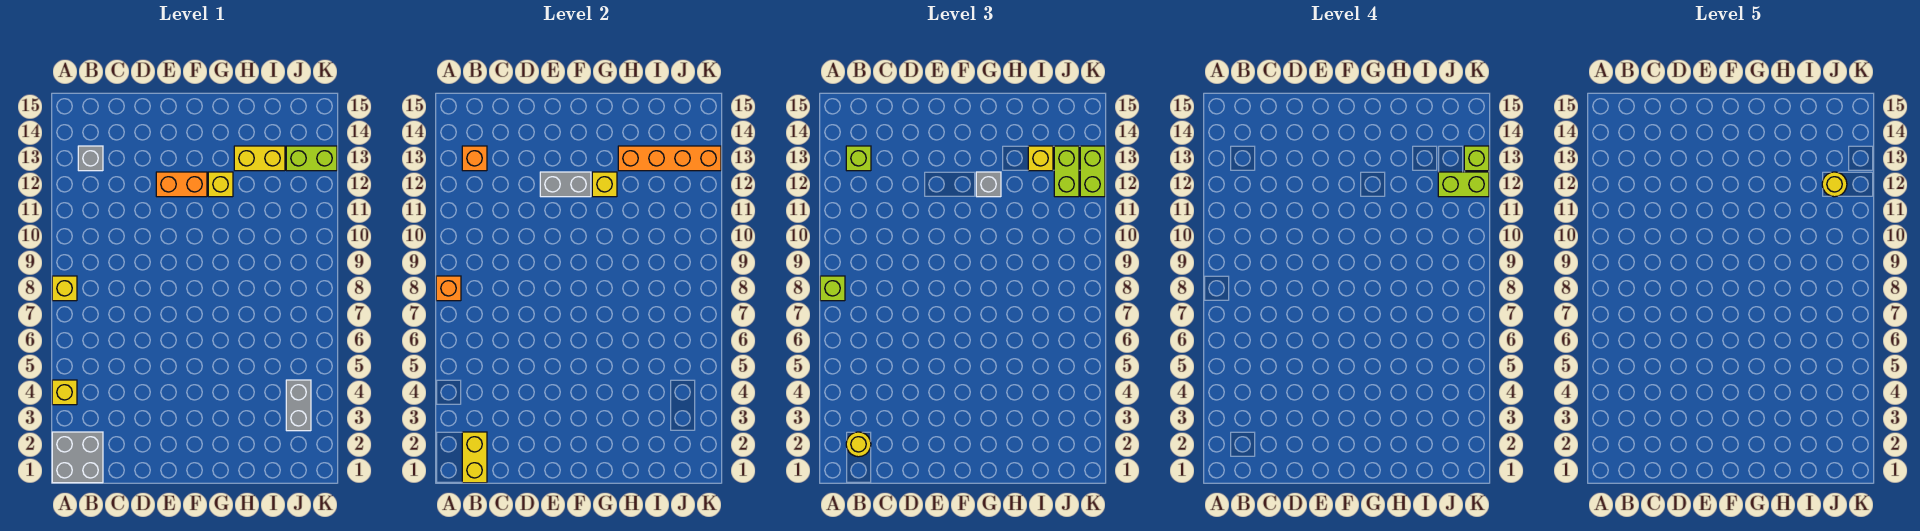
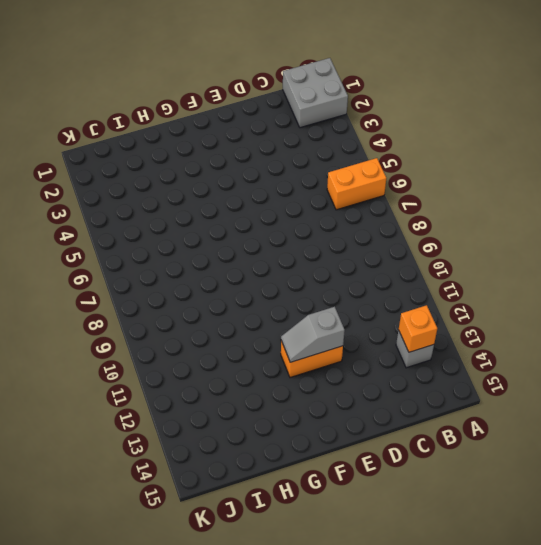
orange brick A6:B6 level 1 -> none
grey slope E12:F12 level 2 top E -> grey brick E12:F12 level 2
none -> yellow brick A4 level 1
none -> yellow brick A8 level 1
none -> yellow brick G12 level 1

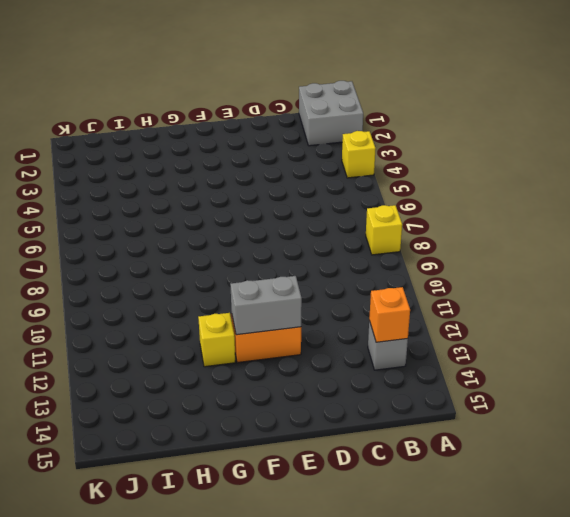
none -> yellow brick H13:I13 level 1
none -> grey brick J3:J4 level 1
none -> lime brick J13:K13 level 1

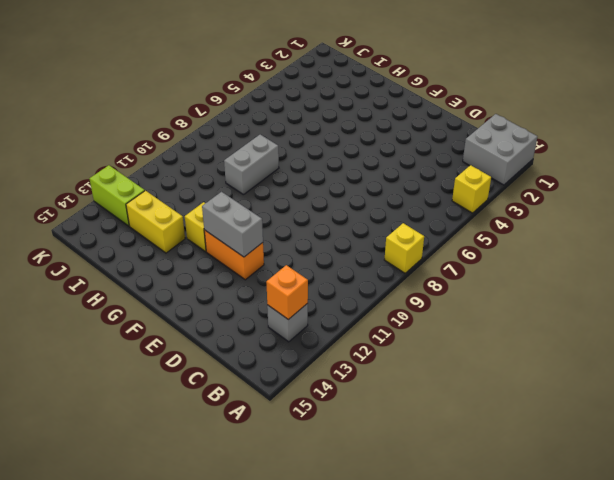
grey brick H8:H9 level 1 -> grey brick J3:J4 level 1
none -> orange brick A8 level 2
none -> yellow brick B1:B2 level 2
none -> yellow brick G12 level 2

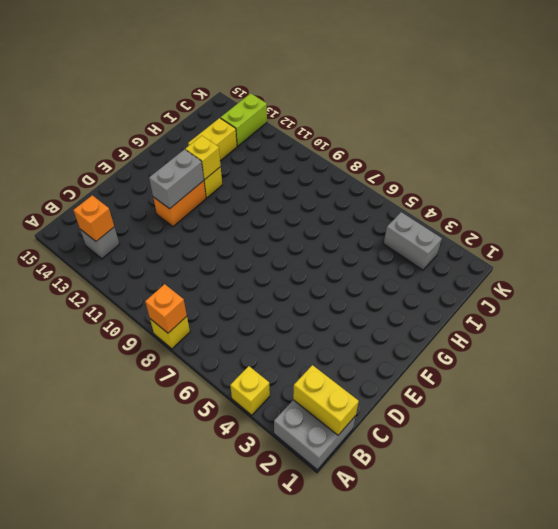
none -> orange brick H13:K13 level 2
none -> lime brick A8 level 3
none -> yellow round brick B2 level 3

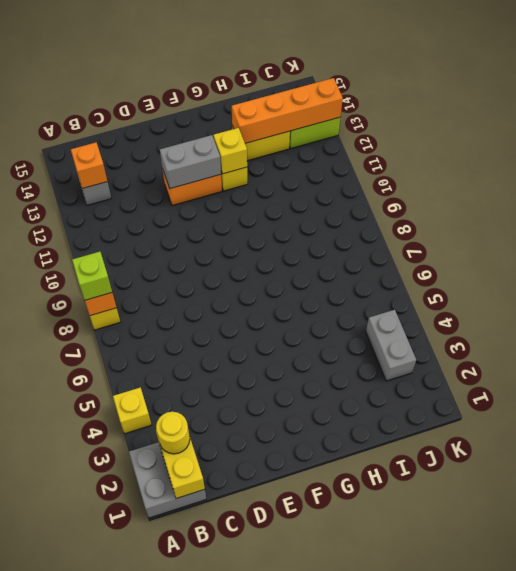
none -> lime brick B13 level 3
none -> grey brick G12 level 3
none -> yellow brick I13 level 3

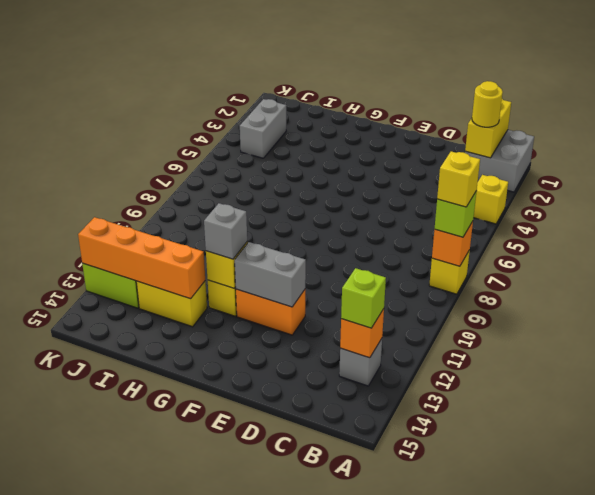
yellow brick A8 level 4 -> yellow brick I13 level 3
none -> lime brick J12:J13 level 3
none -> lime brick K12:K13 level 3
none -> lime brick J12:K12 level 4

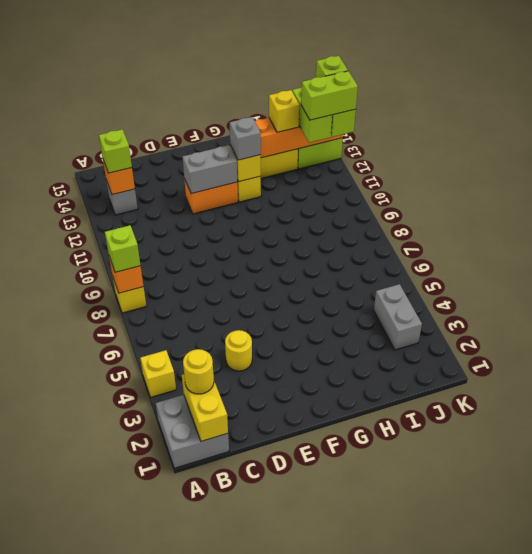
yellow round brick D4 level 1 -> yellow round brick J12 level 5

